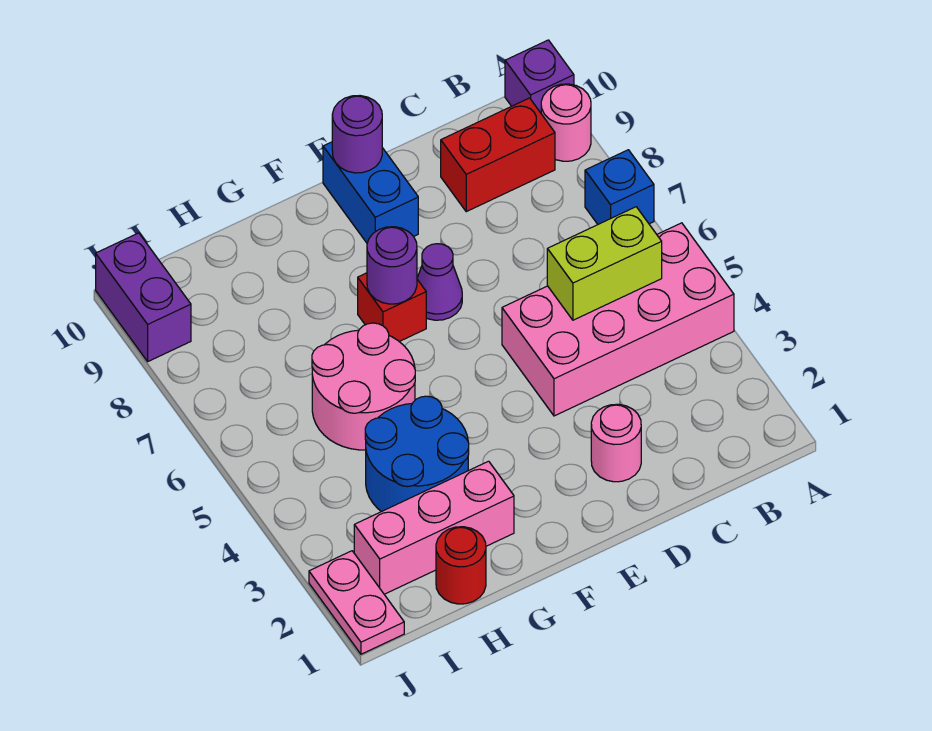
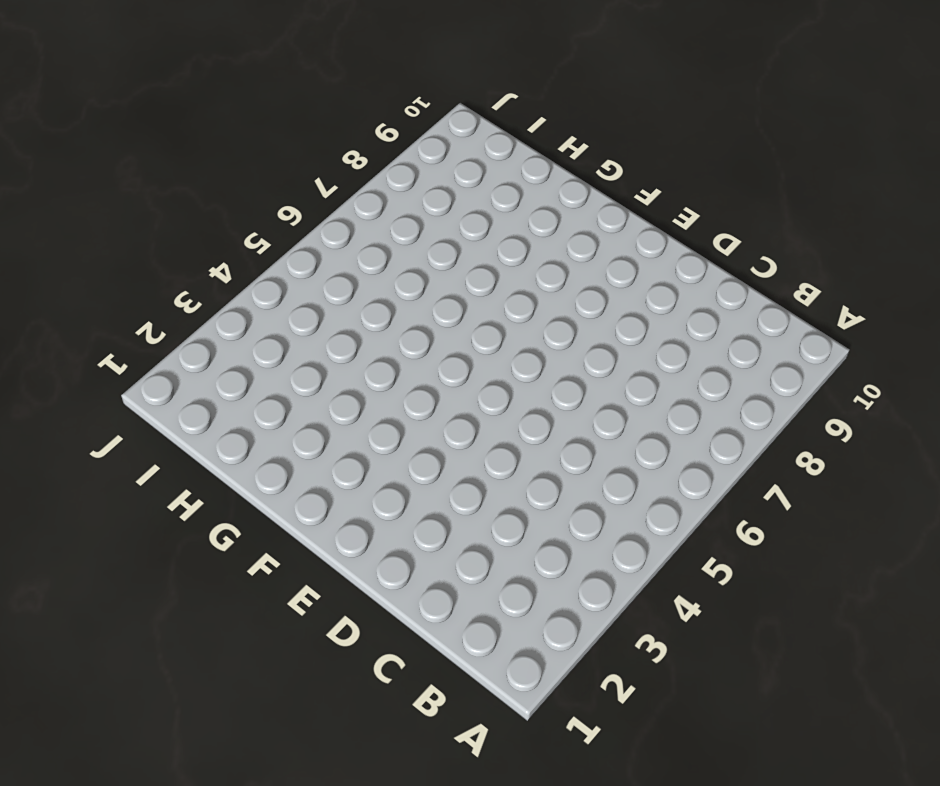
none -> pink brick A4:D5 level 1
none -> blue brick A7 level 1
none -> pink round brick A9 level 1

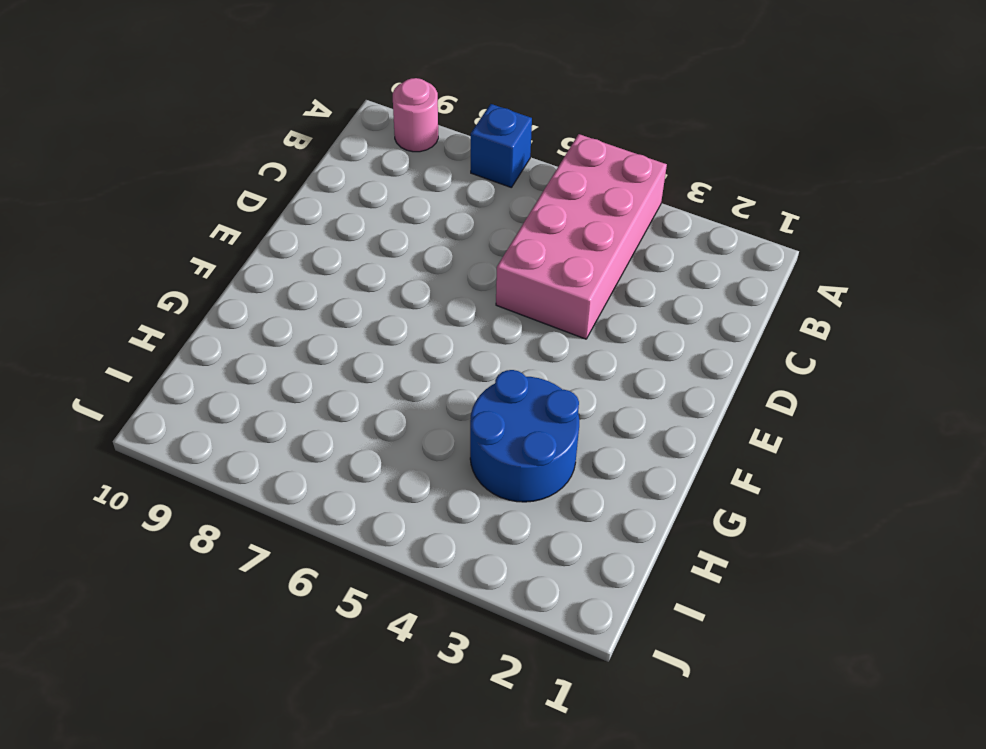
none -> purple brick A10 level 1
none -> red brick B9:C9 level 1
none -> pink round brick D2 level 1

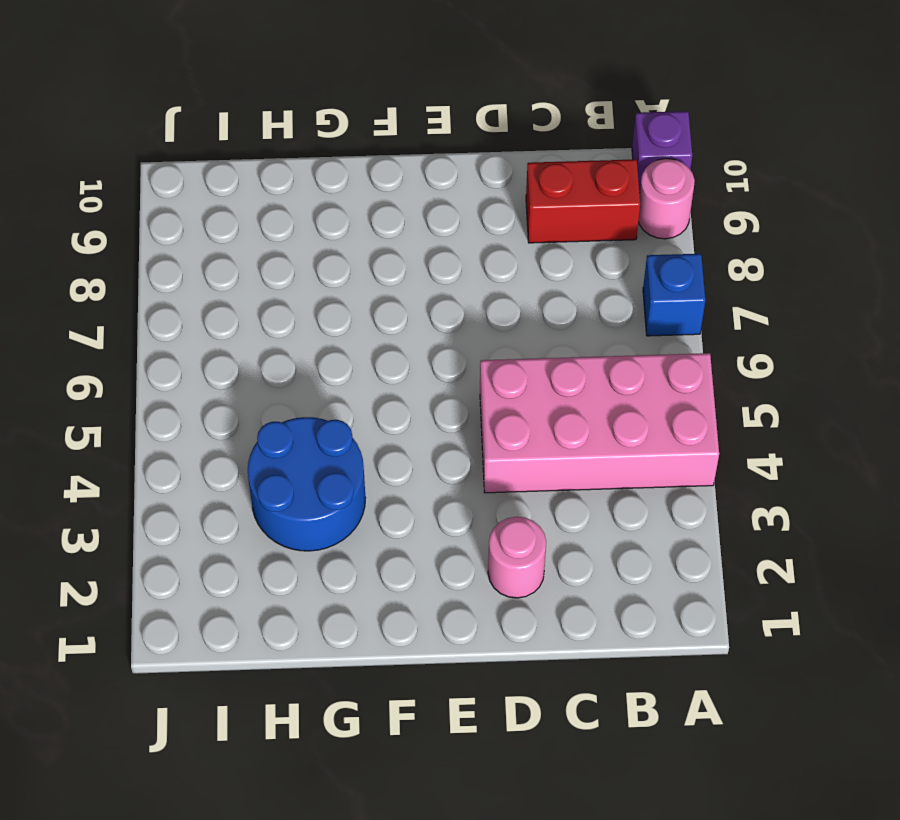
none -> purple cone E7 level 1
none -> blue brick E9:E10 level 1
none -> red brick F7 level 1

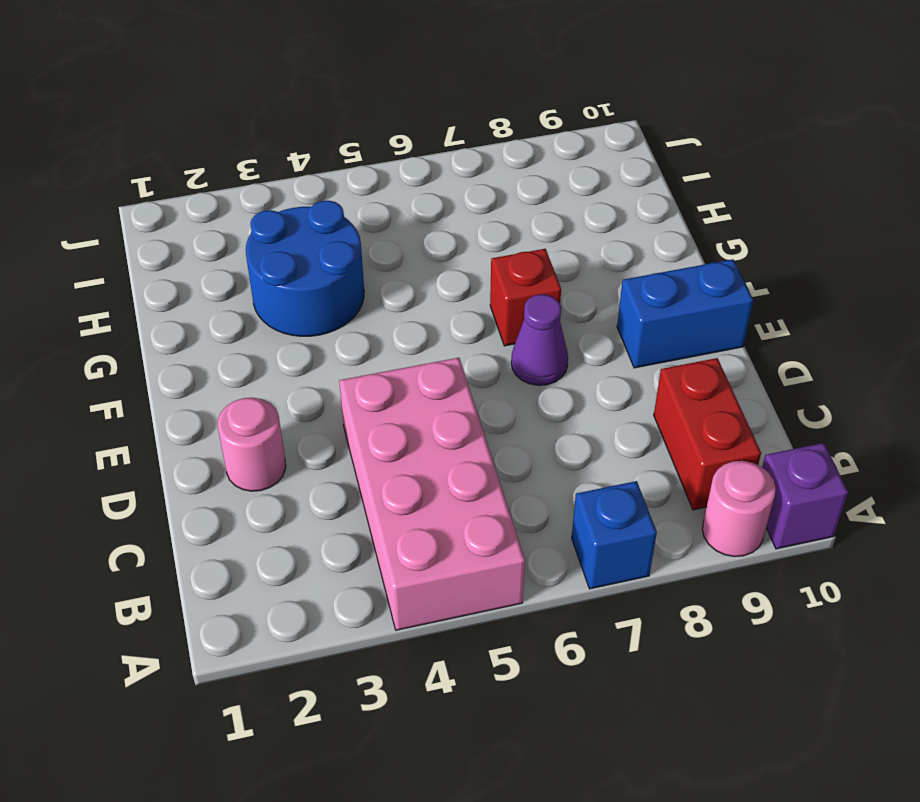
none -> pink brick G2:I2 level 1
none -> pink round brick G5:H6 level 1
none -> red round brick H1 level 1

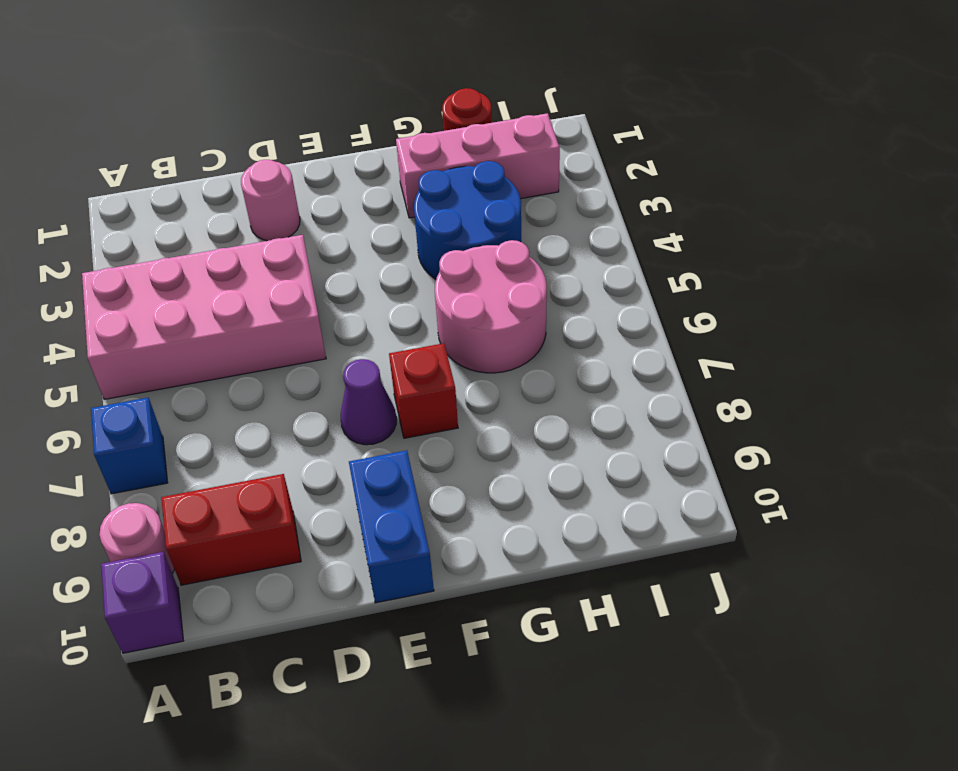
none -> pink plate J1:J2 level 1
none -> purple brick J9:J10 level 1
none -> lime brick B5:C5 level 2

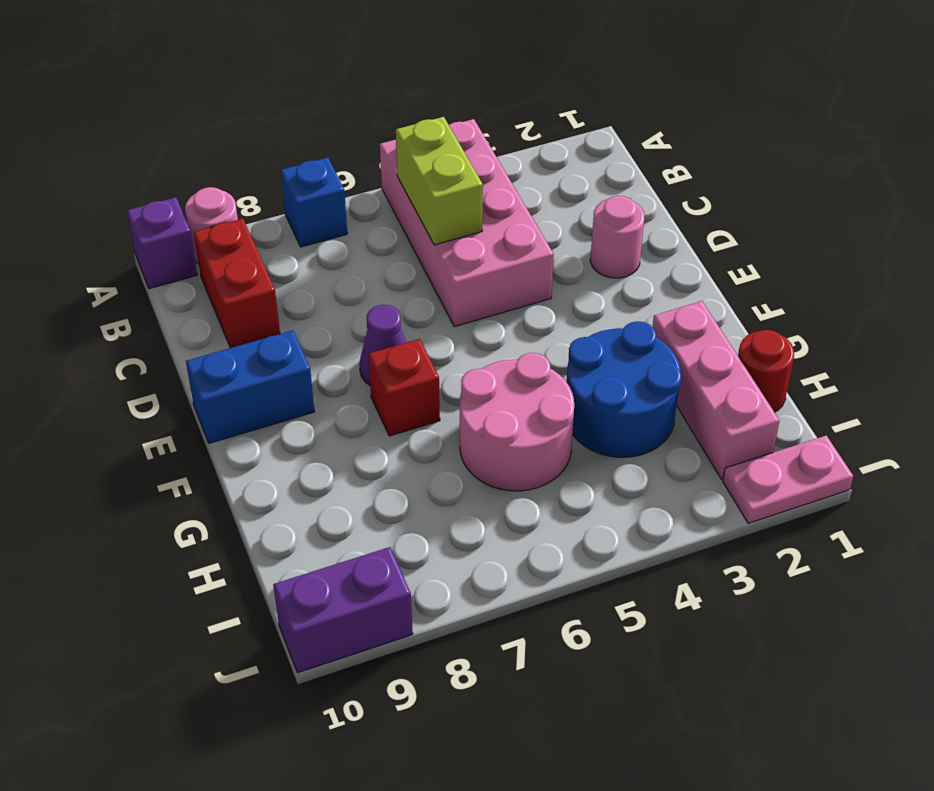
none -> purple round brick E10 level 2
none -> purple round brick F7 level 2

